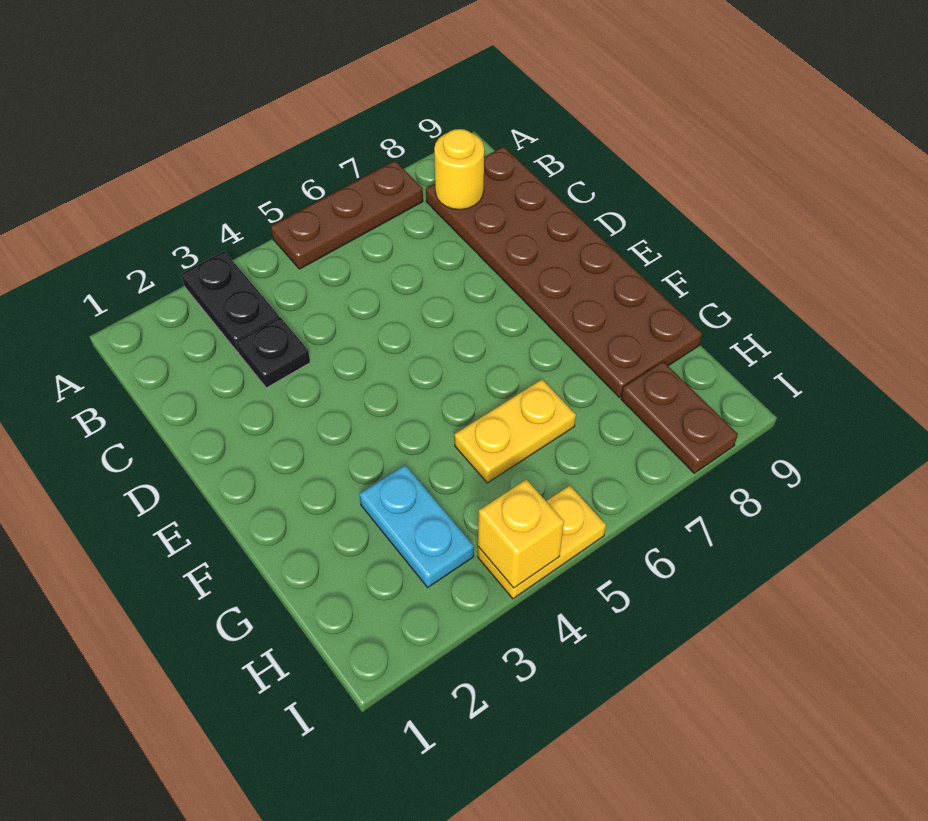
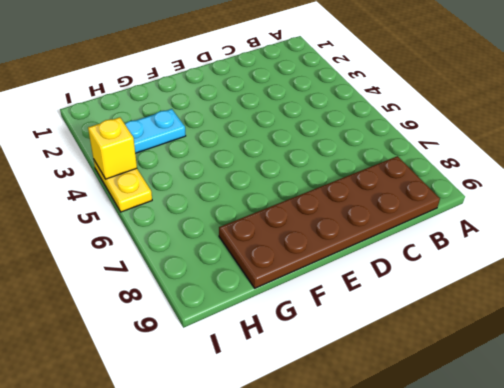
none -> black plate A3:B3 level 1
none -> brown plate A5:A7 level 1

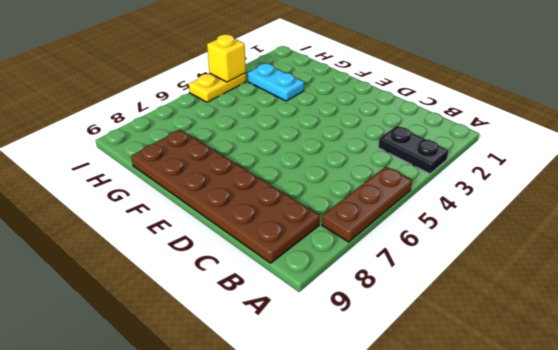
none -> black plate C3 level 1
none -> yellow plate G5:G6 level 1

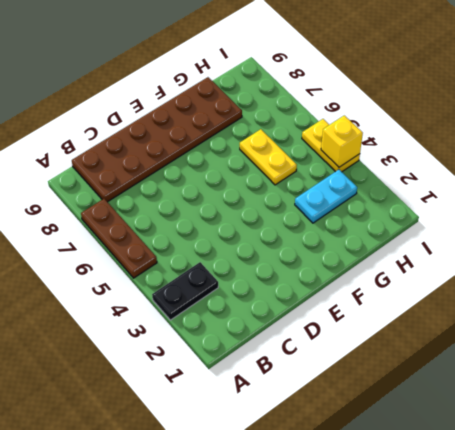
none -> black plate C3 level 1
none -> brown plate H8:I8 level 1

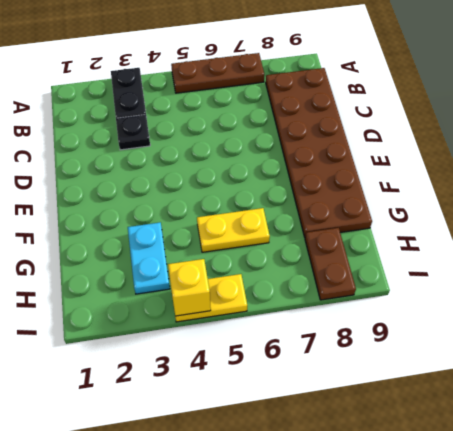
none -> yellow round brick B8 level 2

